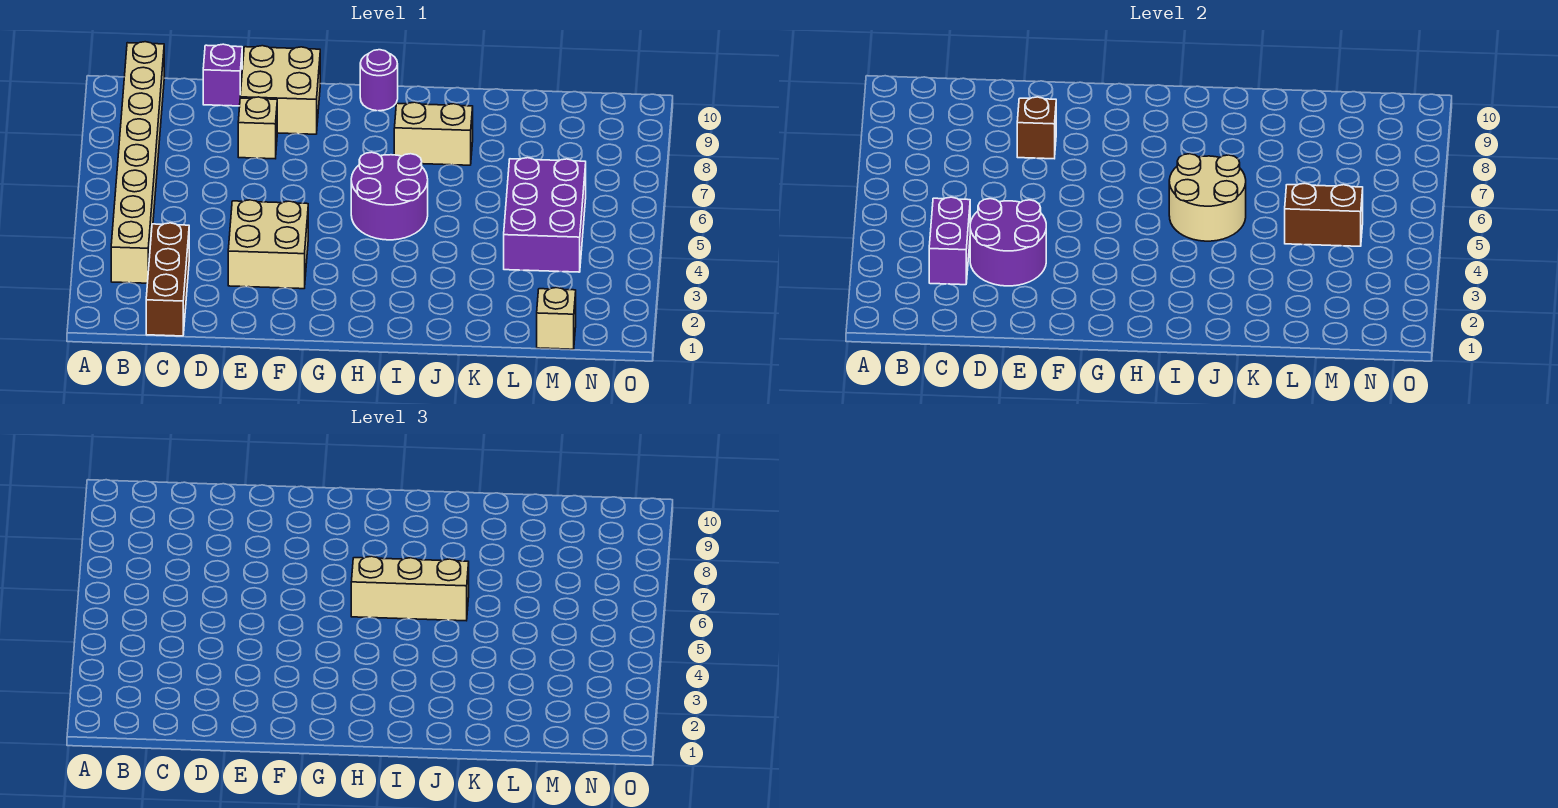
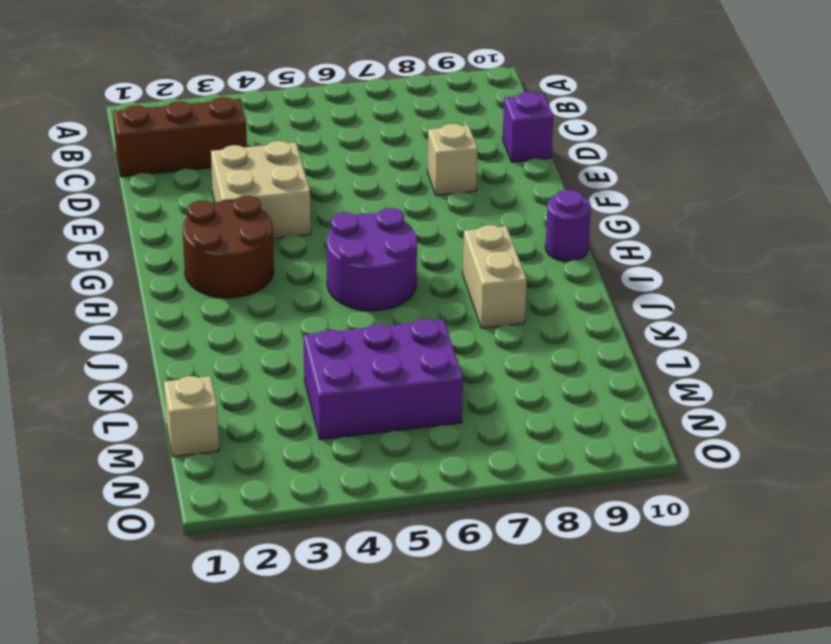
brown round brick G2:H3 level 1 -> none
none -> tan brick B3:B10 level 1
none -> tan brick E9:F10 level 1
none -> purple brick C3:C4 level 2

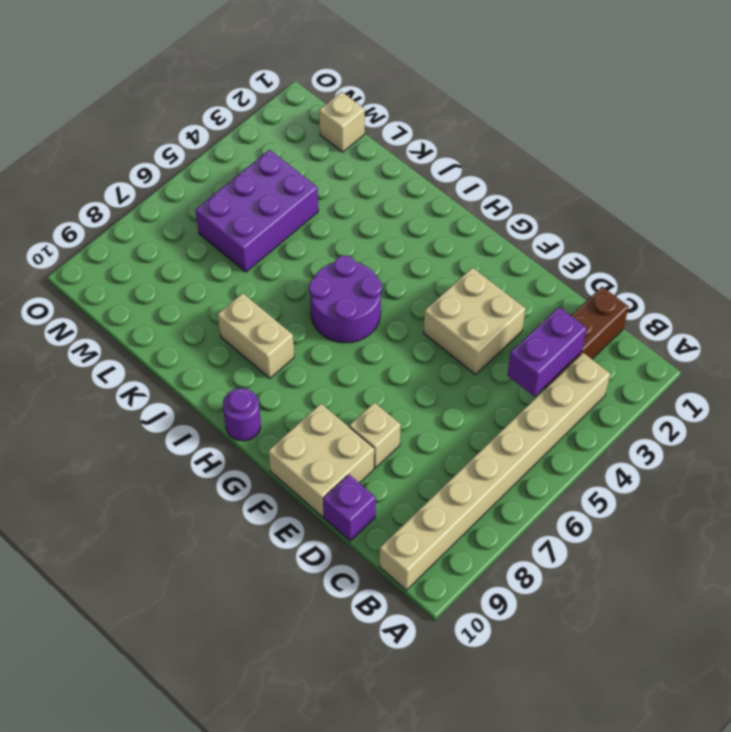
none -> purple round brick D3:E4 level 2
none -> brown brick E8 level 2
none -> tan round brick I5:J6 level 2

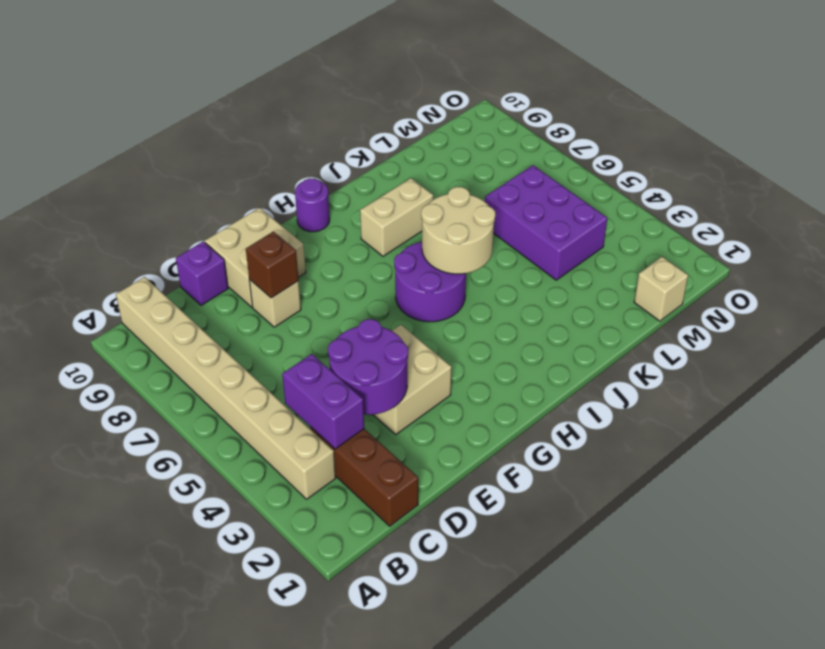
none -> brown brick L5:M5 level 2
none -> tan brick H6:J6 level 3

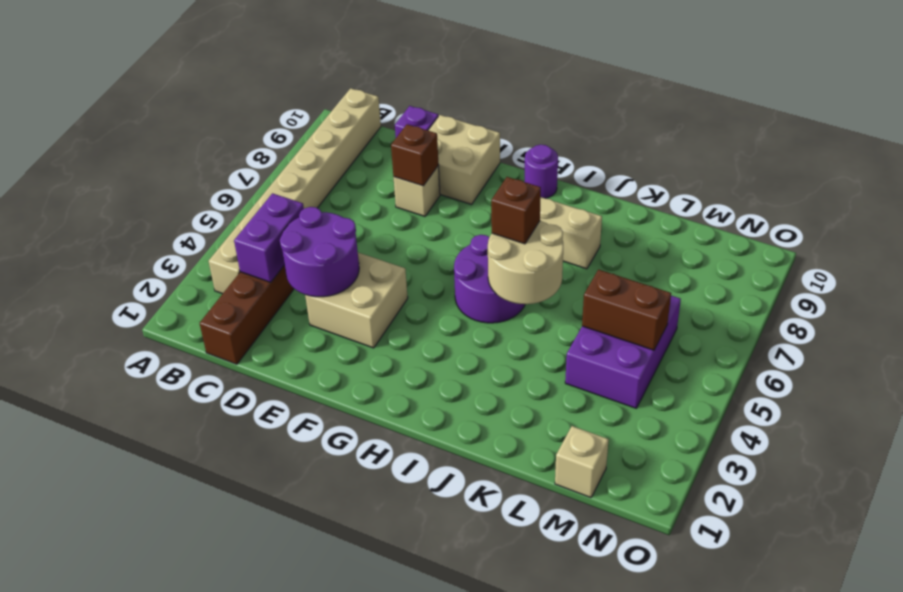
brown brick I6 level 3 -> tan brick H6:J6 level 3

